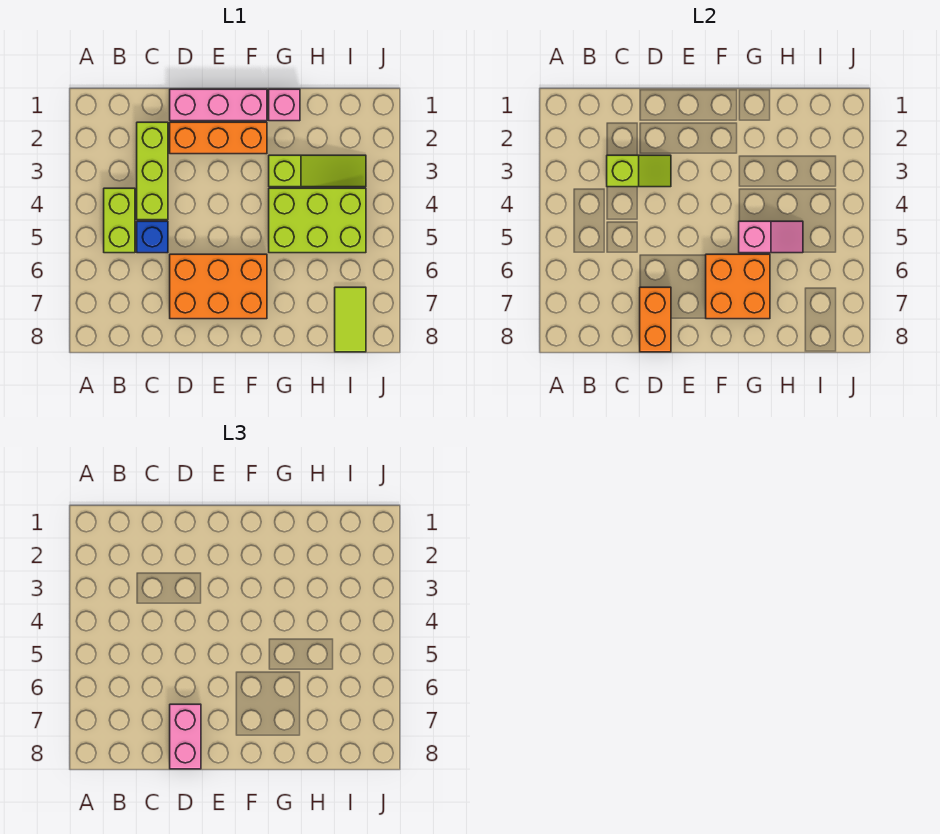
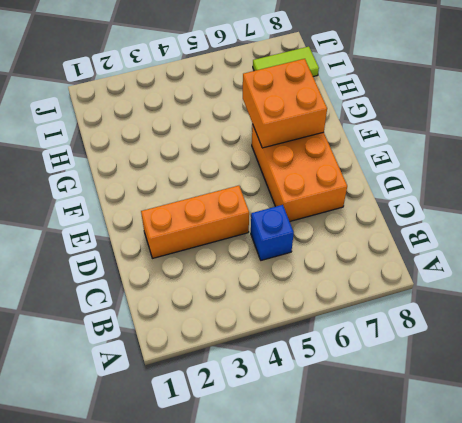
orange brick D2:D4 level 1 -> orange brick D2:F2 level 1
none -> lime brick B4:B5 level 1
none -> lime brick C2:C4 level 1
none -> pink brick D1:F1 level 1

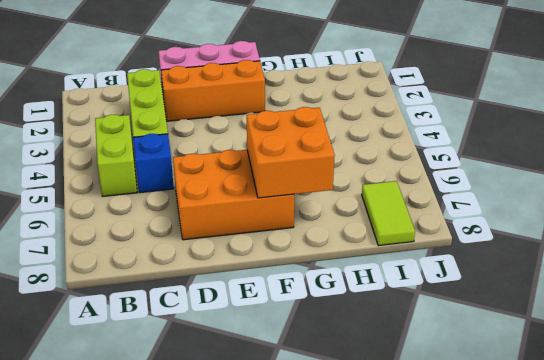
none -> pink brick G1 level 1
none -> lime slope G3:I3 level 1 top G
none -> lime brick G4:I5 level 1

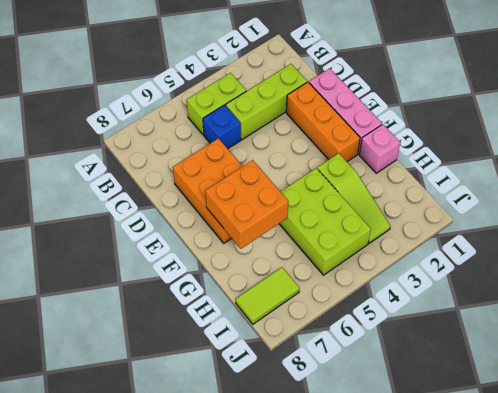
none -> lime slope C3:D3 level 2 top C
none -> orange brick D7:D8 level 2
none -> pink slope G5:H5 level 2 top G

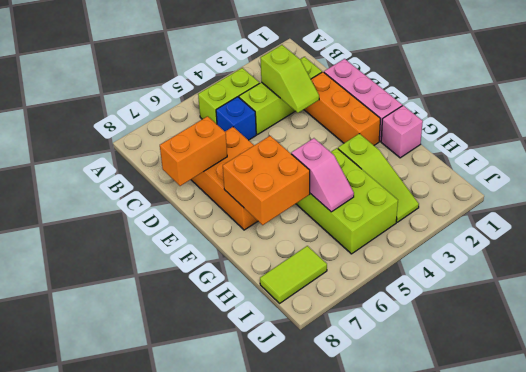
none -> pink brick D7:D8 level 3

